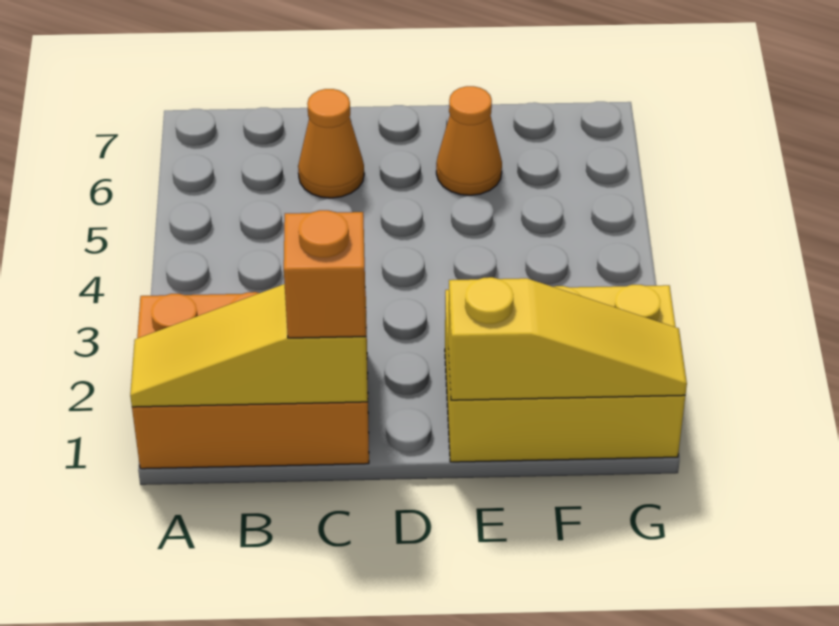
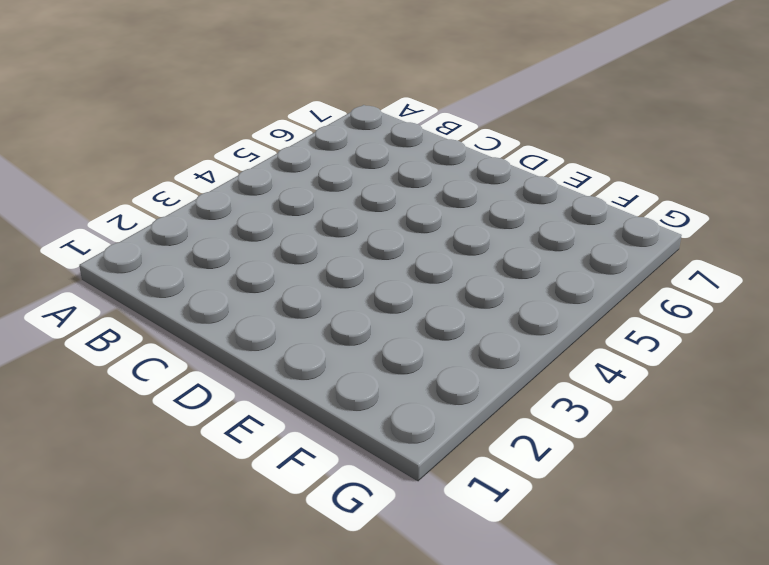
none -> orange brick A1:C2 level 1
none -> orange cone C6 level 1

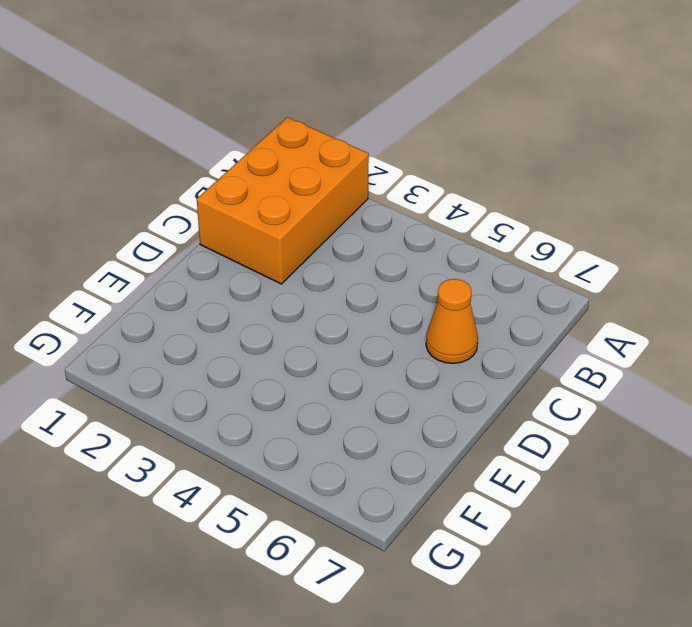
none -> yellow brick E1:G2 level 1
none -> orange cone E6 level 1

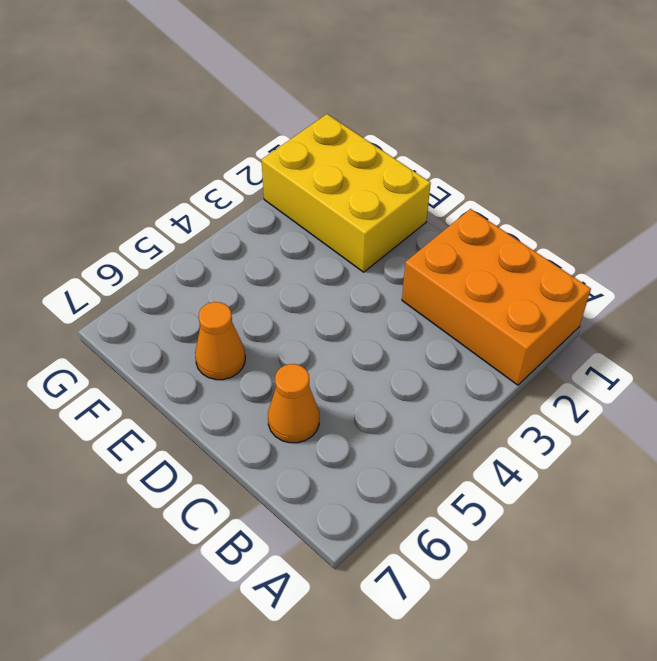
none -> yellow slope A1:C1 level 2 top C
none -> yellow slope E1:G1 level 2 top E

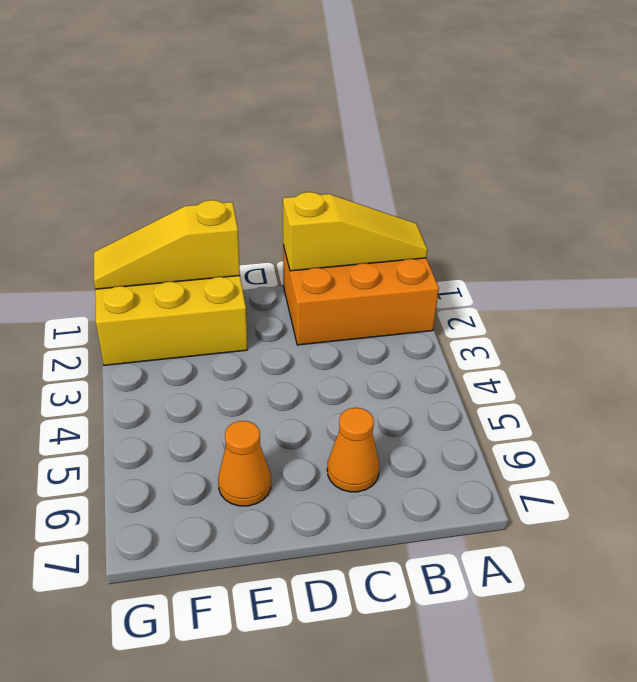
none -> orange brick C1 level 3

